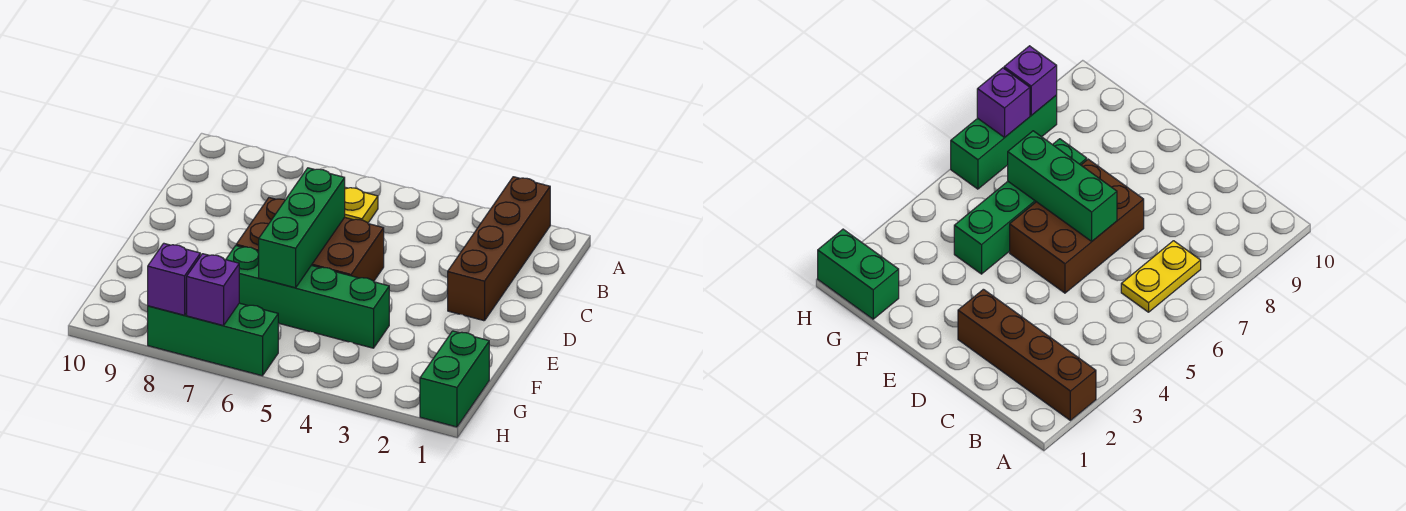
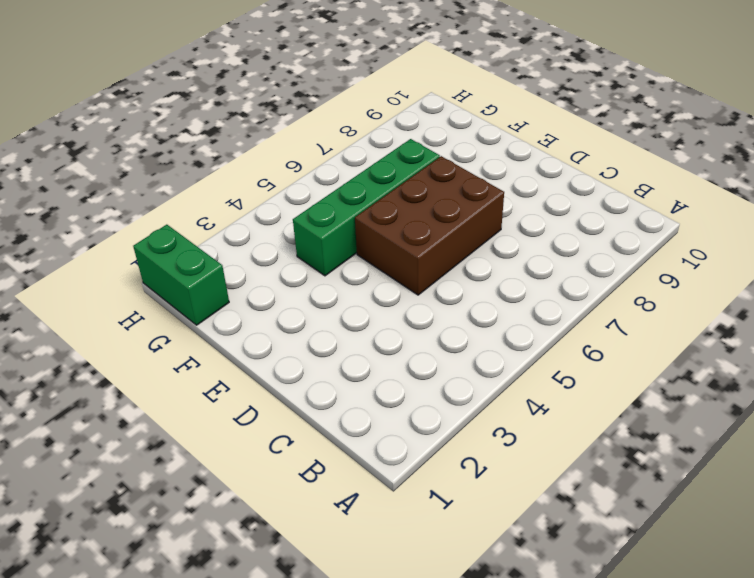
none -> brown brick A2:D2 level 1
none -> yellow plate B6:B7 level 1

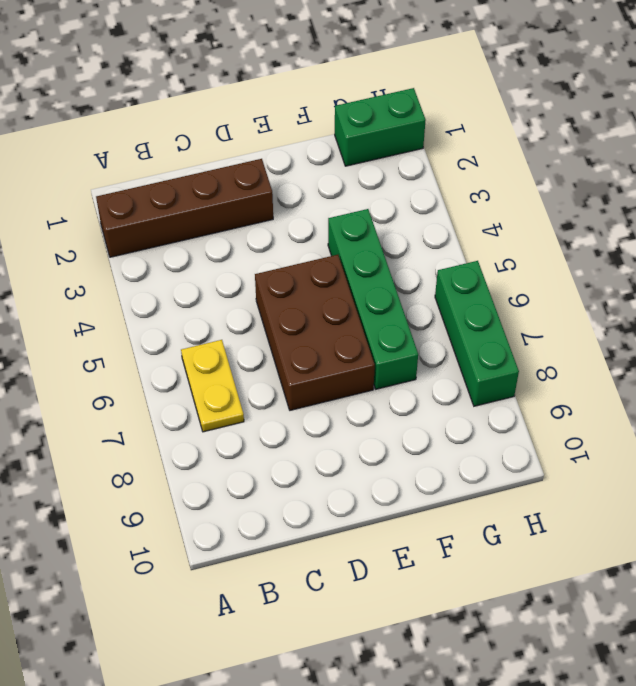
none -> green brick D6:F6 level 2
none -> purple brick H7 level 2

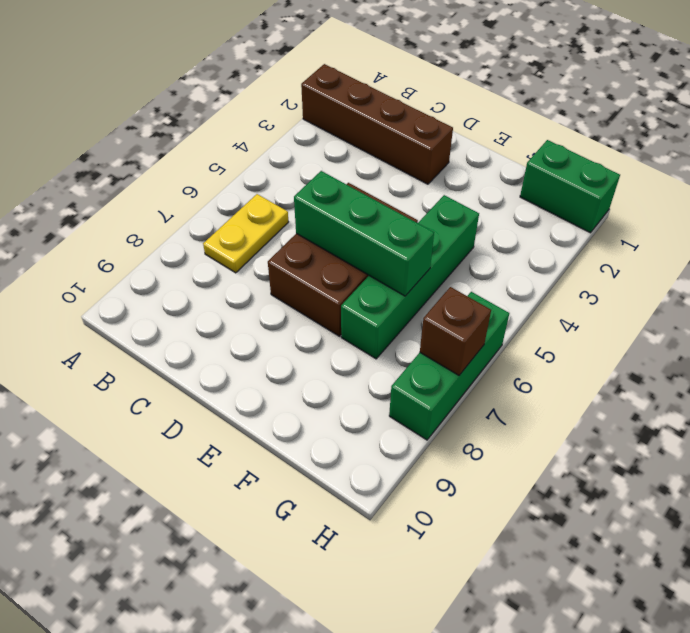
brown brick H7 level 2 -> purple brick H7 level 2
none -> purple brick H8 level 2

